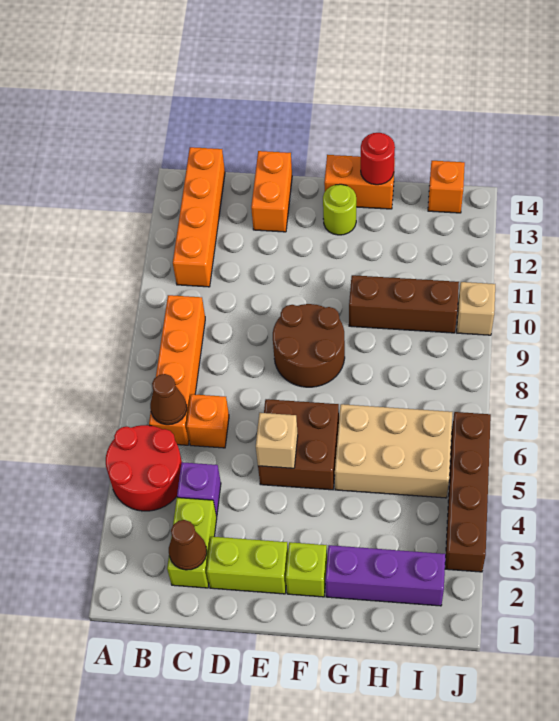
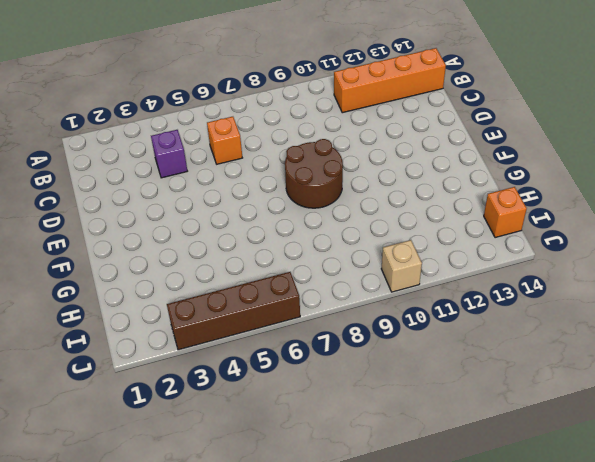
none -> red round brick A4:B5 level 1
none -> orange brick B6:B9 level 1
none -> lime brick C2:C3 level 1

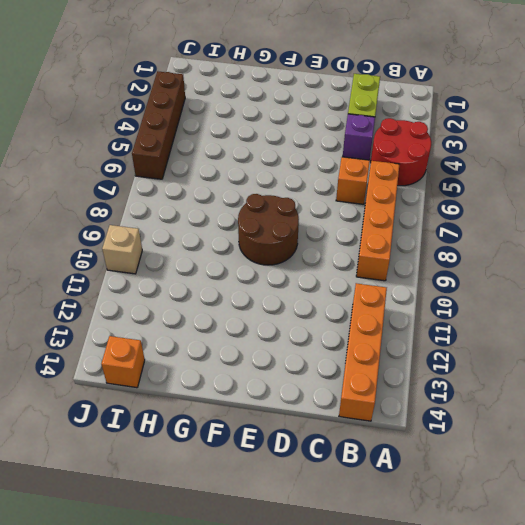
none -> lime brick D2:E2 level 1
none -> orange brick D13:D14 level 1
none -> brown brick E5:F6 level 1

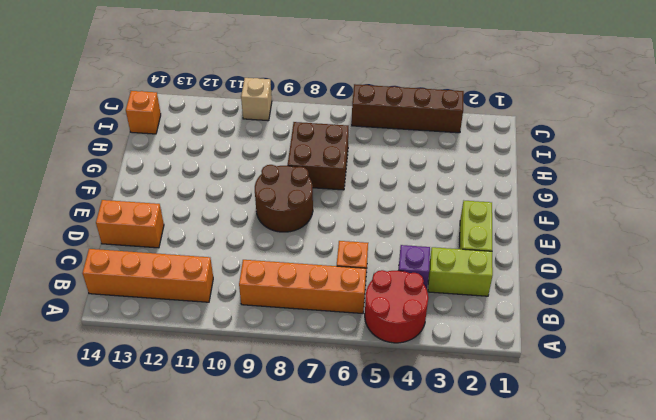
brown brick G7:H8 level 1 -> brown brick E5:F6 level 1
none -> lime brick F2 level 1
none -> lime round brick F13 level 1
none -> orange brick F14:G14 level 1

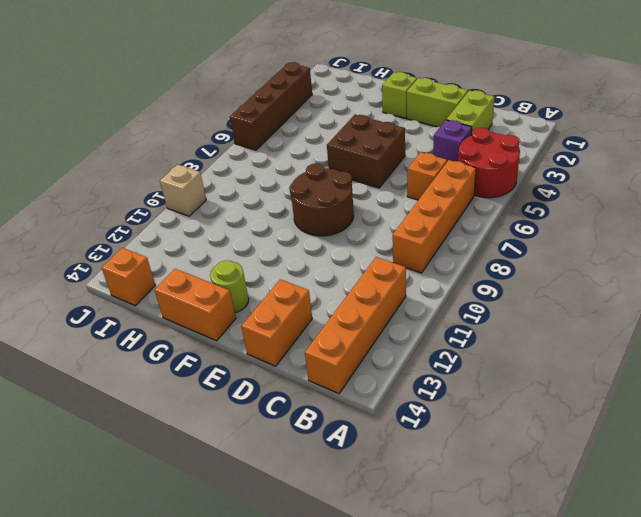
none -> purple brick G2:I2 level 1
none -> tan brick G5:I6 level 1
none -> brown brick G10:I10 level 1

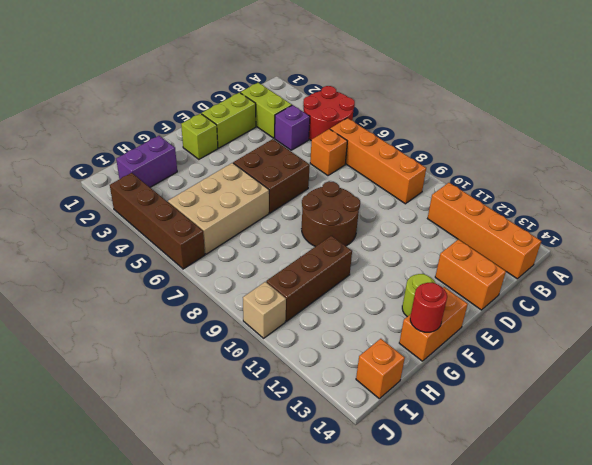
purple brick H2:I2 level 1 -> purple brick G2:I2 level 1
none -> brown cone B6 level 2
none -> brown cone C2 level 2
none -> tan brick E5 level 2

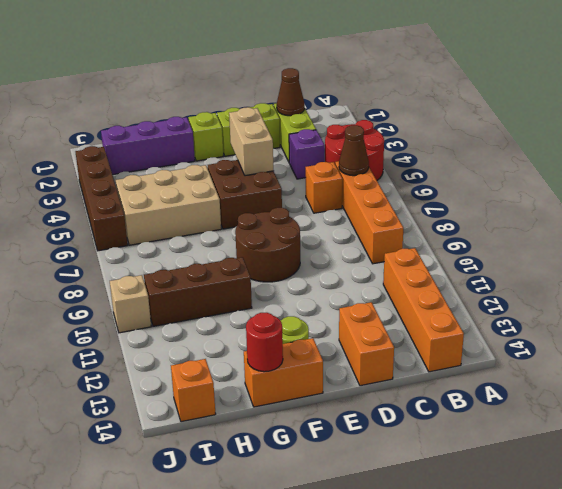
tan brick E4:E5 level 2 -> tan brick E5 level 2

